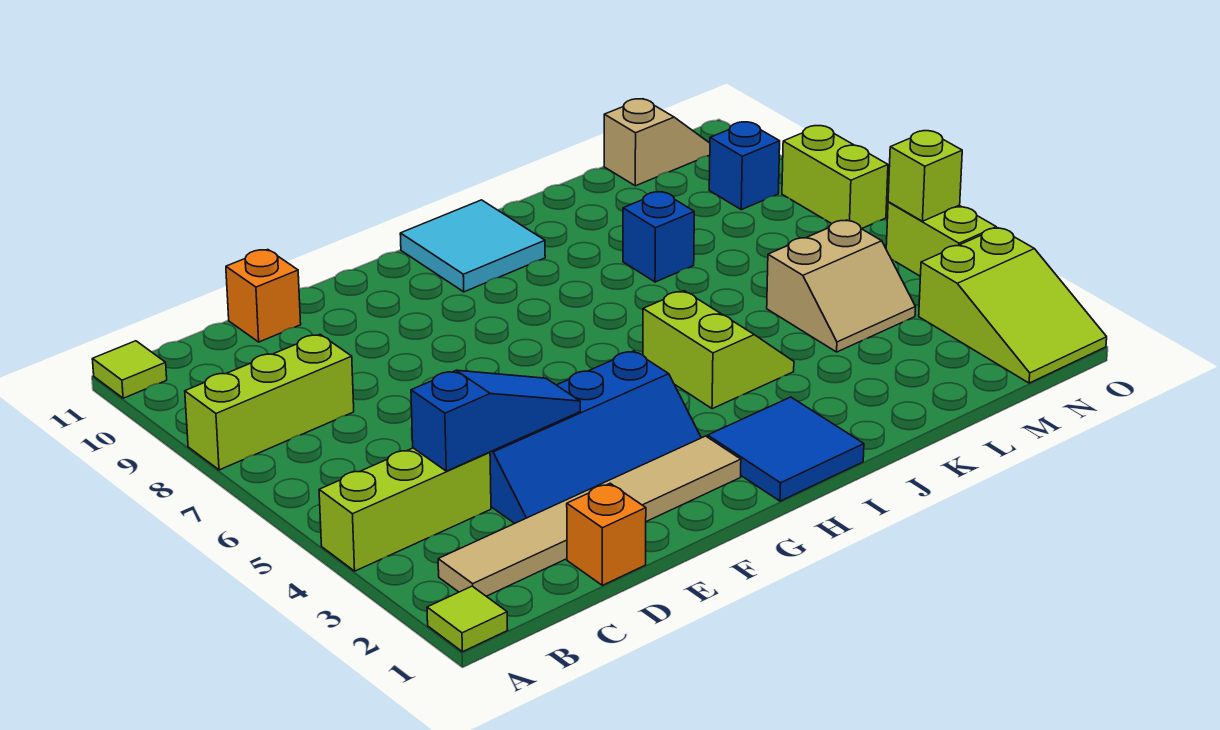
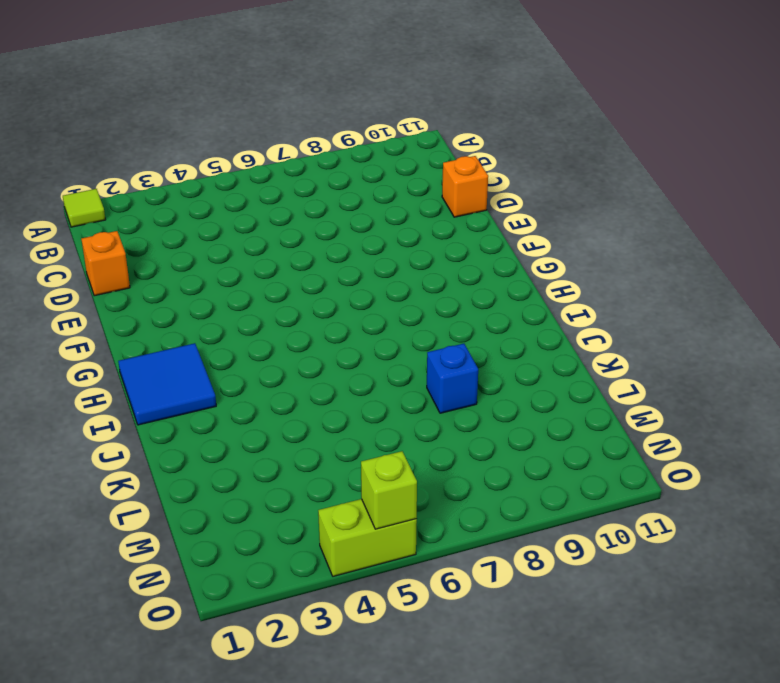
none -> lime brick A4:C4 level 1
none -> lime brick A8:C8 level 1
none -> lime tile A11 level 1

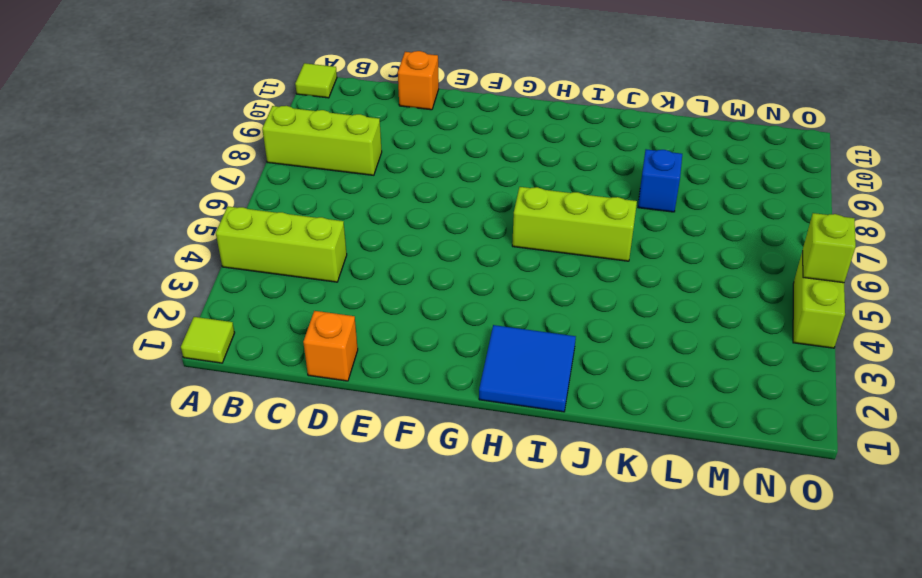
lime brick H6:J6 level 1 -> none
none -> tan tile B2:G2 level 1
none -> blue slope D3:G4 level 1 top 4
none -> cyan tile H10:I11 level 1

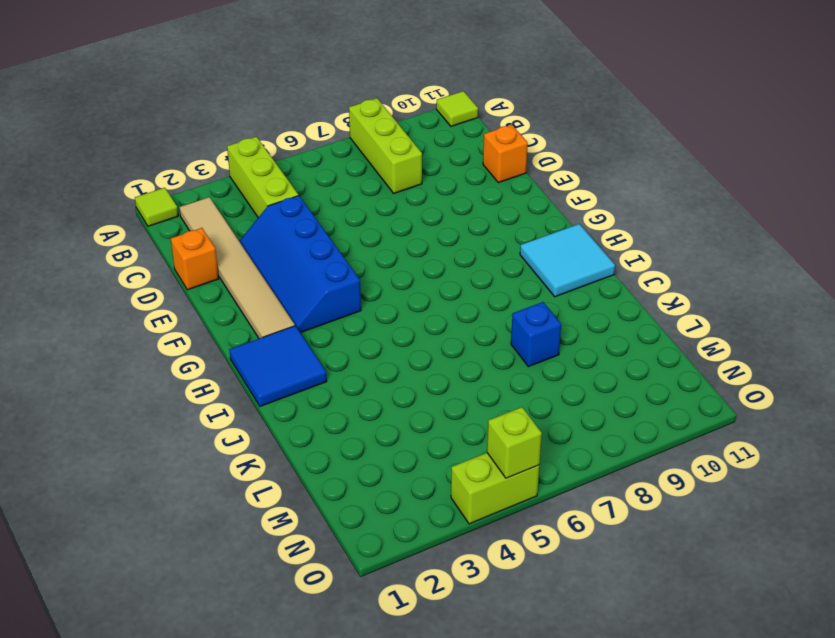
none -> lime slope I4:J5 level 1 top I
none -> tan slope L4:M5 level 1 top 5
none -> tan slope M11:N11 level 1 top M

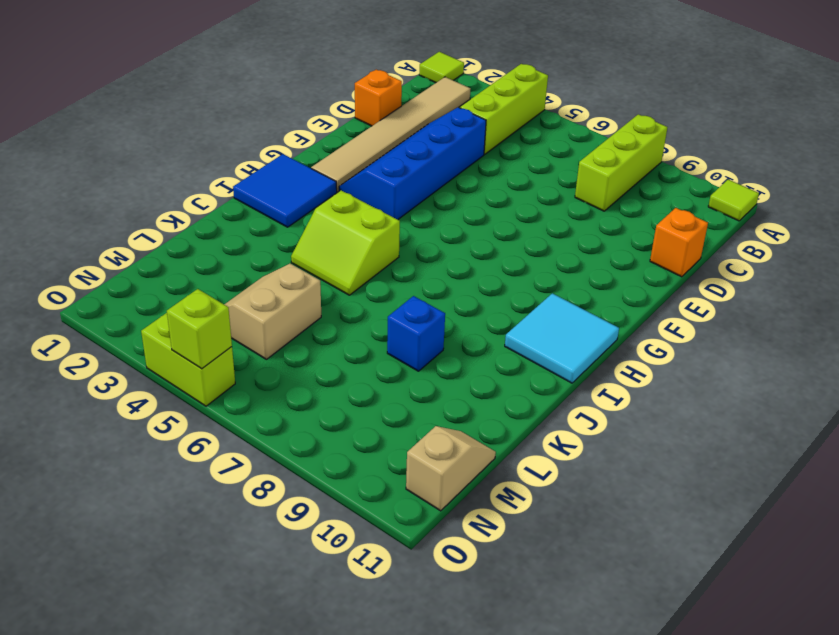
tan slope M11:N11 level 1 top N -> tan slope M11:N11 level 1 top M
none -> lime slope N1:O3 level 1 top 3
none -> blue brick N9 level 1
none -> lime brick O7:O8 level 1

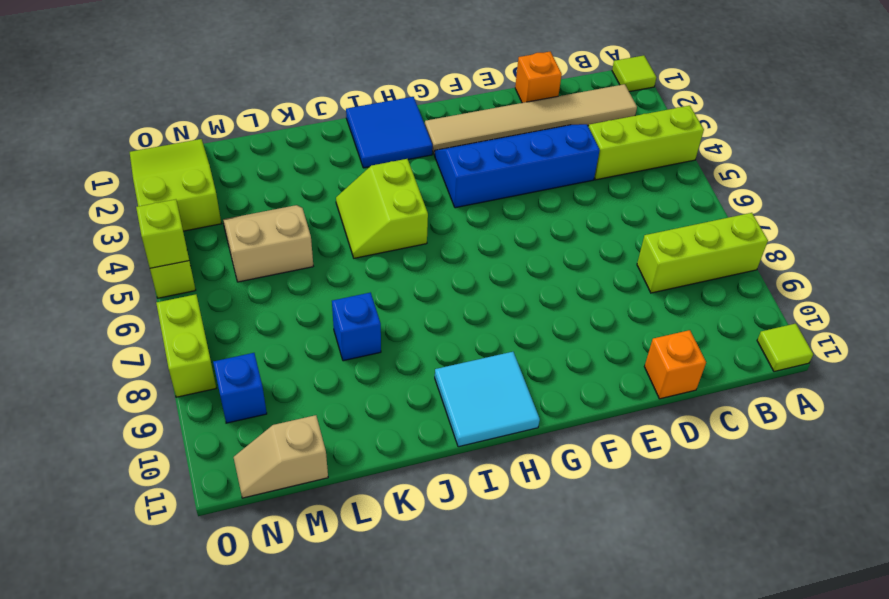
none -> blue slope C4:E4 level 2 top C

